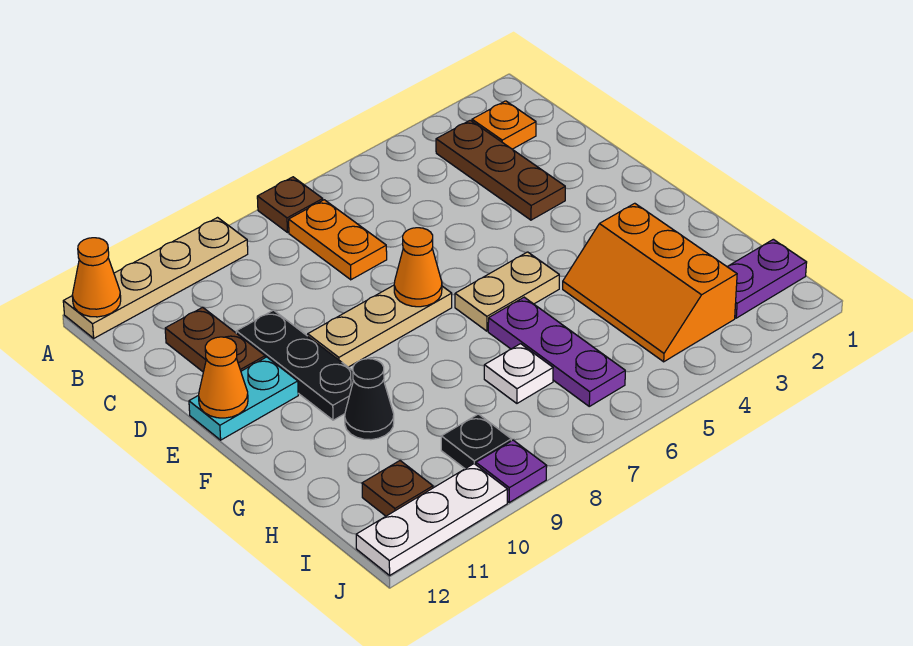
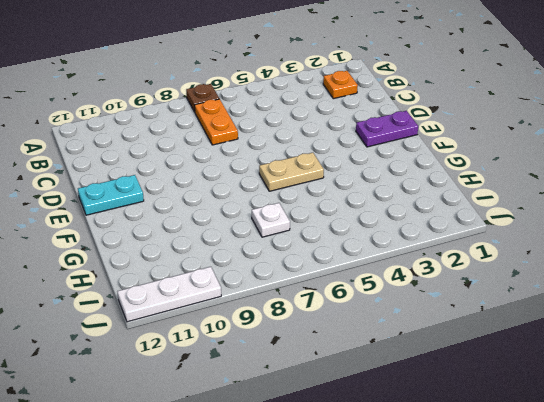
purple plate E1:E2 level 1 -> purple plate I1:I2 level 1
none -> tan plate A9:A12 level 1
none -> brown plate B3:D3 level 1
none -> brown plate C11:D11 level 1

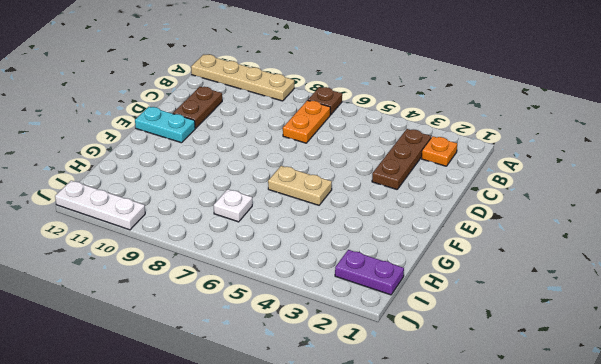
none -> black plate D10:F10 level 1
none -> tan plate E7:E9 level 1
none -> orange slope G3:I4 level 1 top 3

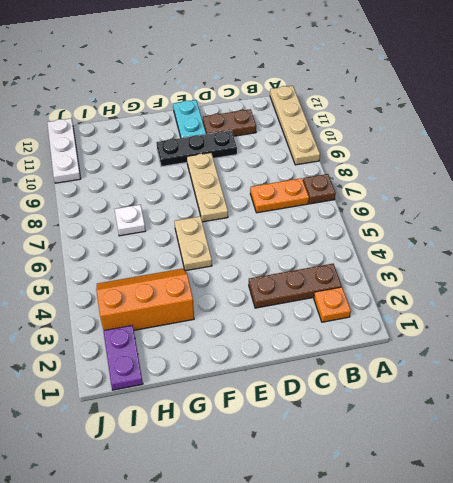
none -> purple plate G6:I6 level 1
none -> black cone G10 level 1
none -> black plate I9 level 1

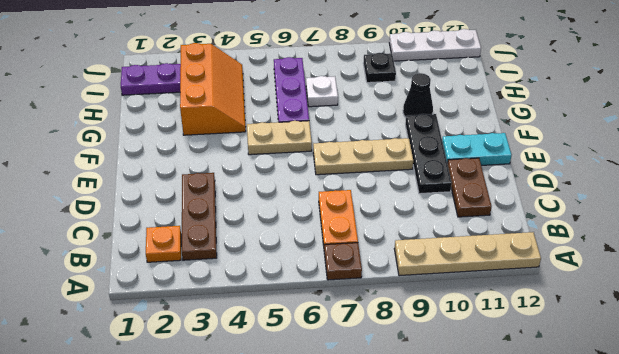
none -> brown plate I11 level 1
none -> purple plate J9 level 1
none -> orange cone A12 level 2

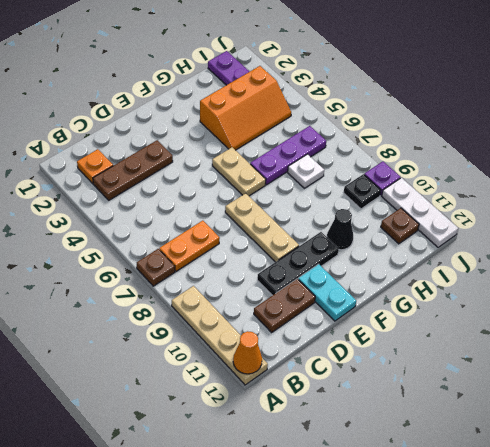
none -> orange cone E7 level 2
none -> orange cone E12 level 2

